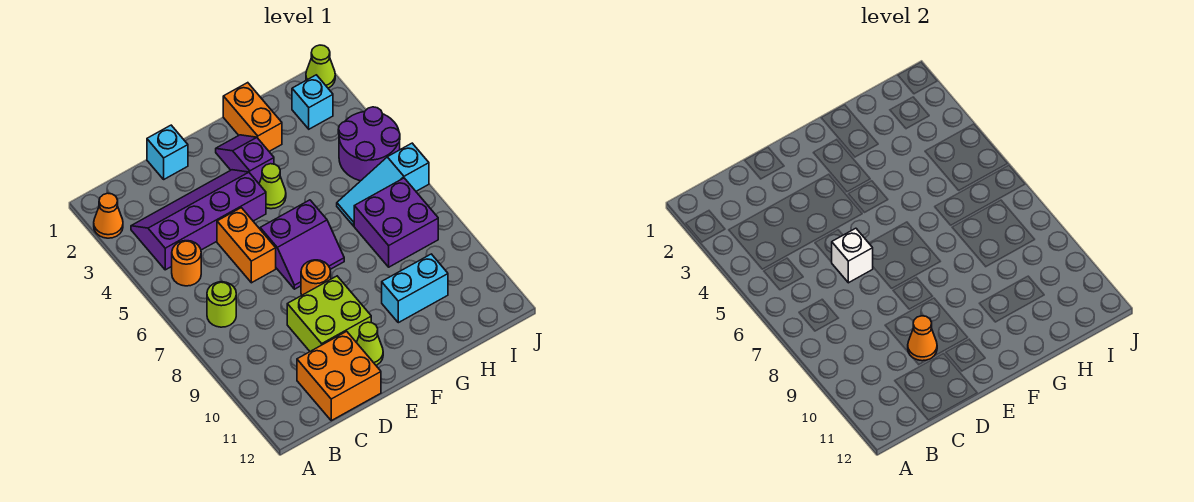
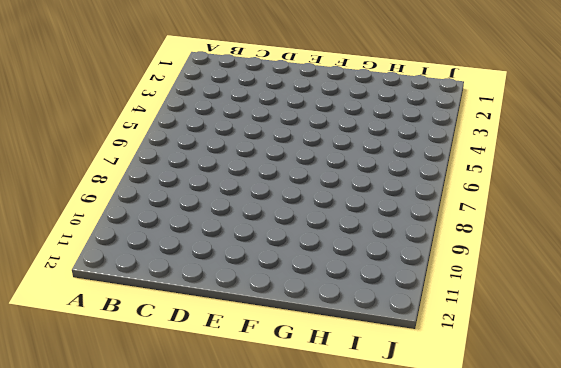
none -> orange cone A2 level 1
none -> purple slope B3:E4 level 1 top 4
none -> orange round brick B5 level 1

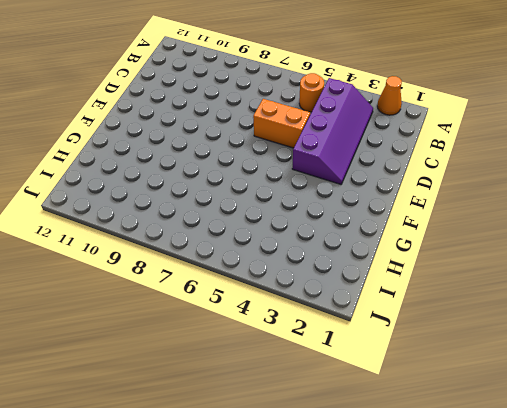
none -> lime round brick B7 level 1
none -> orange brick C11:D12 level 1
none -> cyan brick D1 level 1

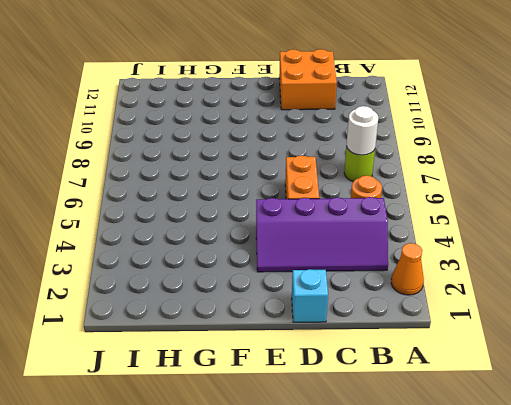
white round brick B7 level 2 -> none
none -> lime brick D9:E10 level 1
none -> purple slope E6:F7 level 1 top 6
none -> orange round brick E8 level 1

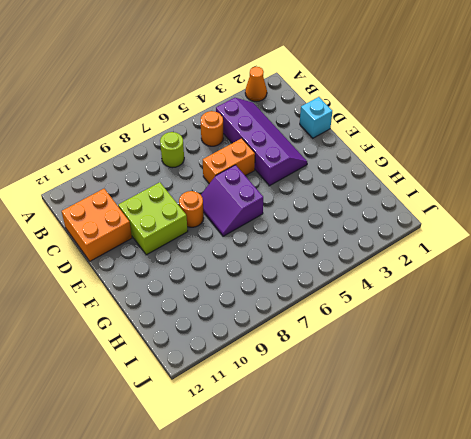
none -> lime cone E11 level 1
none -> purple slope F2:F3 level 1 top 3
none -> lime cone F4 level 1

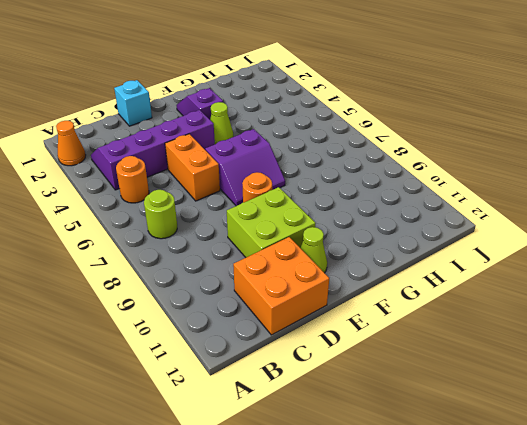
none -> orange brick G1:G2 level 1
none -> cyan brick G10:H10 level 1
none -> cyan slope H6:J6 level 1 top J

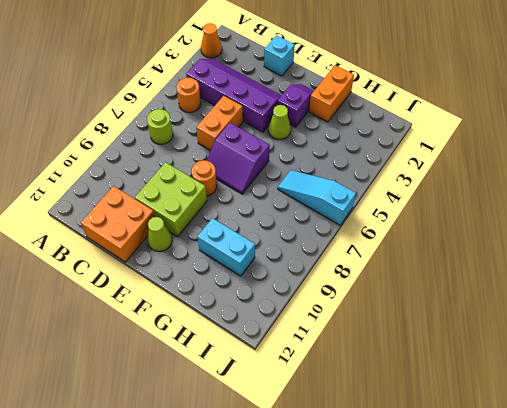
none -> purple brick H7:I8 level 1
none -> cyan brick I2 level 1
none -> purple round brick I4:J5 level 1

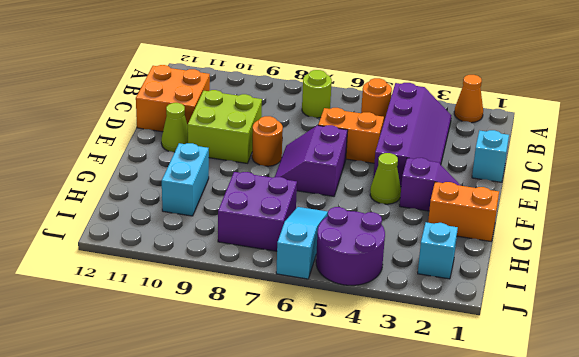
none -> lime cone J1 level 1
none -> white brick D6 level 2
none -> orange cone D10 level 2

